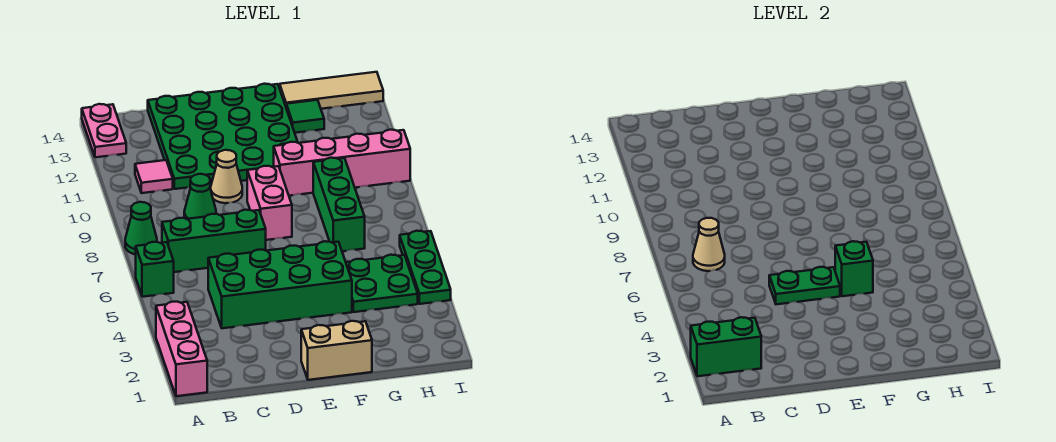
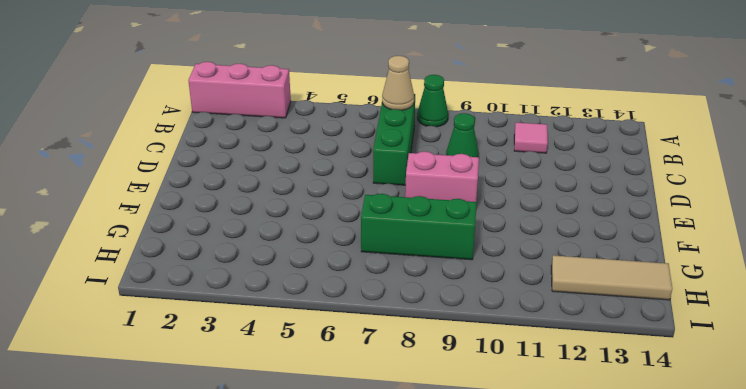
tan tile H12:H14 level 1 -> tan tile G14:I14 level 1
none -> green brick A6 level 1
none -> pink plate A13:A14 level 1
none -> green brick C4:F5 level 1

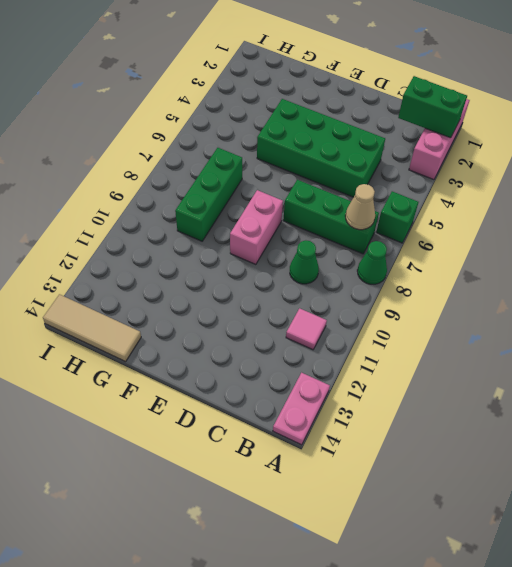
none -> green plate C11:F14 level 1
none -> tan cone D10 level 1
none -> tan brick E1:F1 level 1

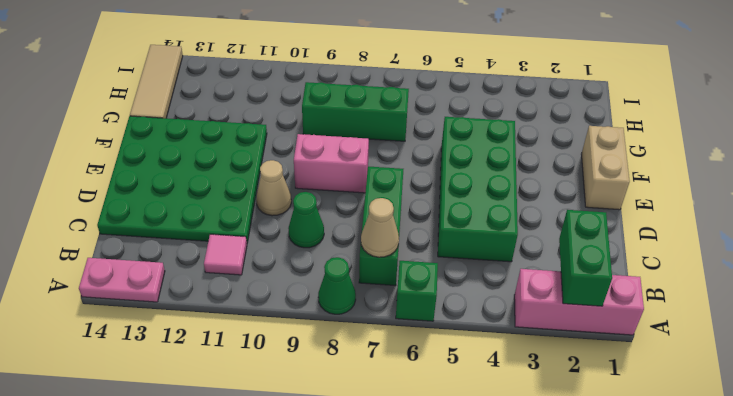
none -> pink brick F10:I10 level 1
none -> green plate G4:H5 level 1
none -> green tile G13 level 1

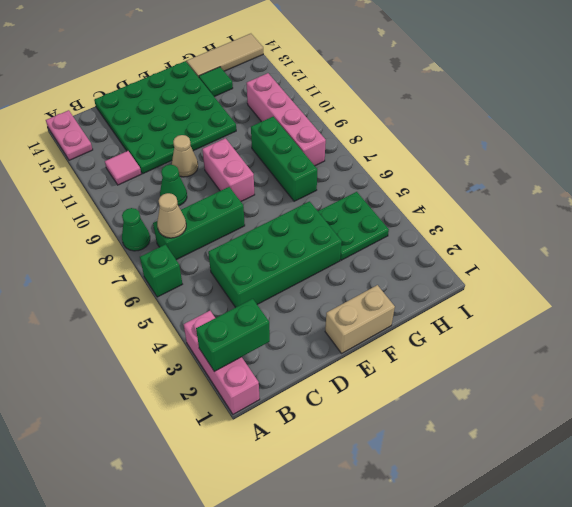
pink brick H8:H11 level 1 -> pink brick F10:I10 level 1
none -> green plate I4:I6 level 1
none -> green plate D5:E5 level 2
none -> green brick F5 level 2

